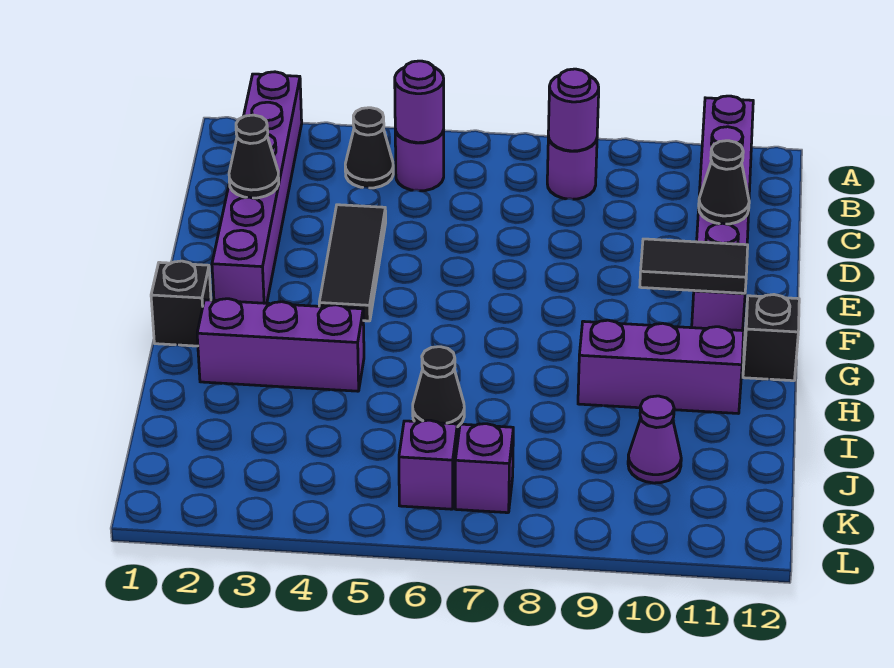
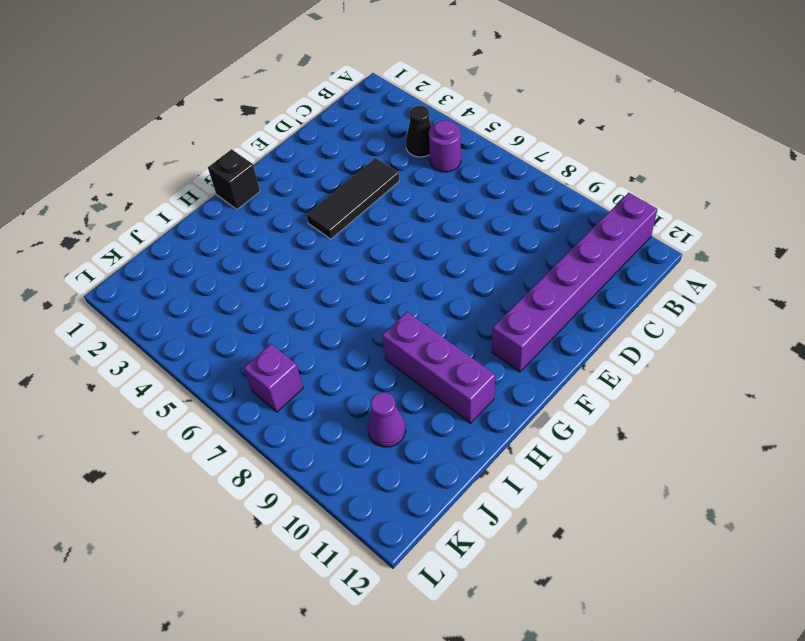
none -> purple brick A2:F2 level 1
none -> purple round brick B8 level 1
none -> black brick G12 level 1

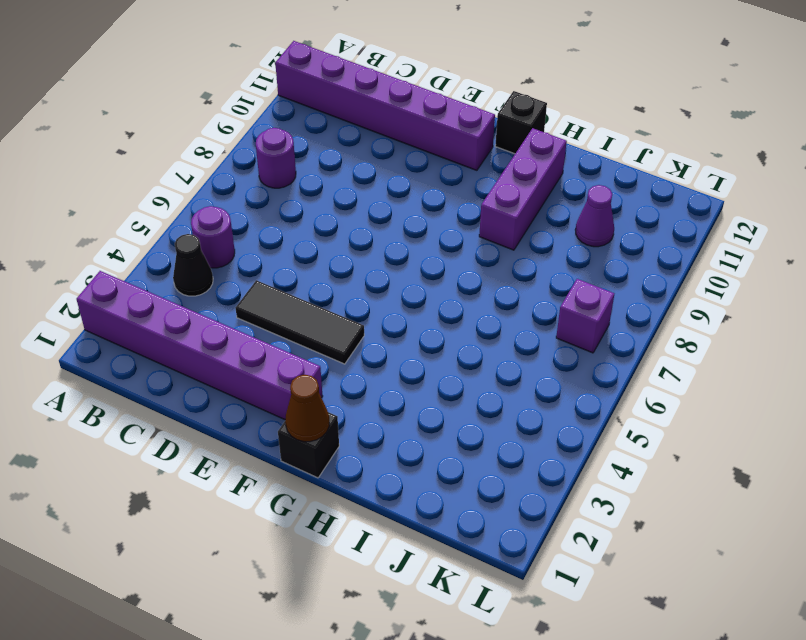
brown cone G1 level 2 -> none
none -> purple brick H2:H4 level 1
none -> black cone I6 level 1
none -> purple brick K6 level 1

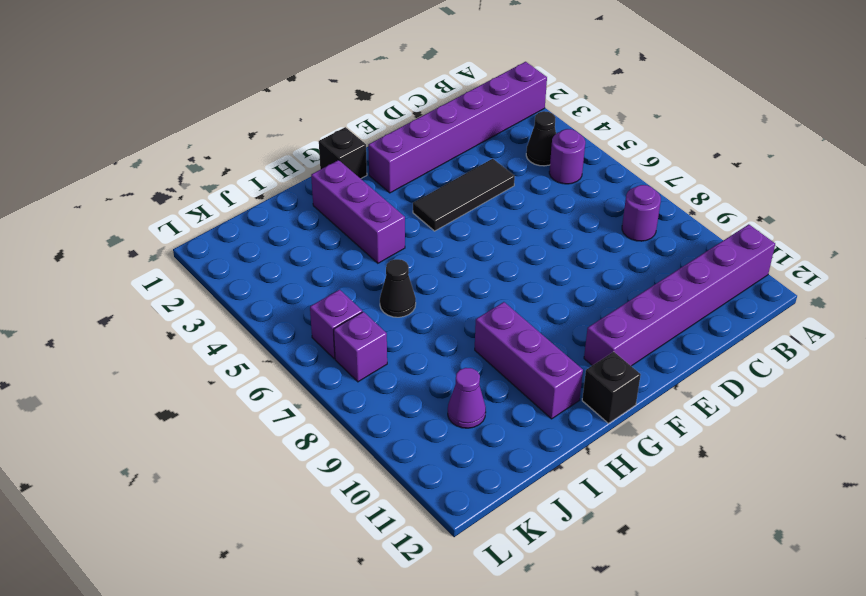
none -> purple round brick B5 level 2
none -> purple round brick B8 level 2
none -> black cone D2 level 2

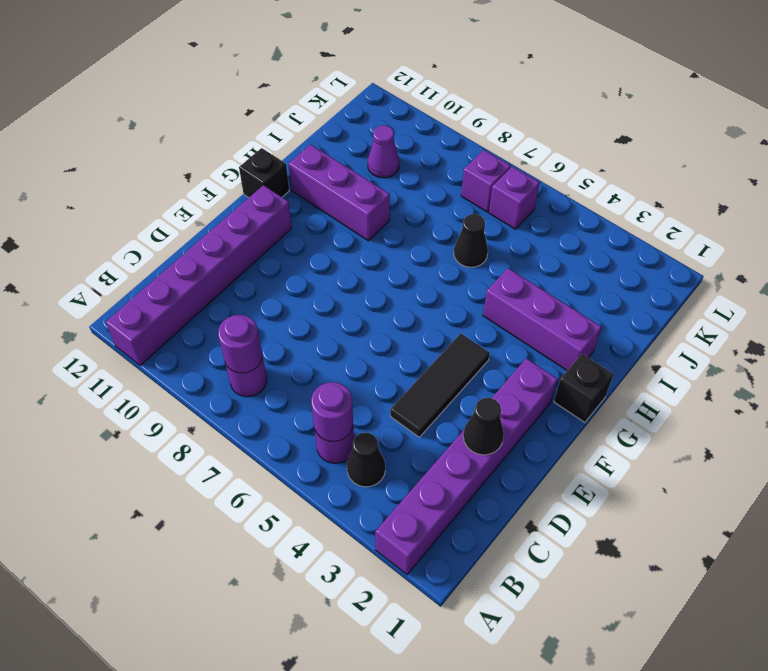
none -> black cone D11 level 2
none -> black tile F10:F11 level 2

